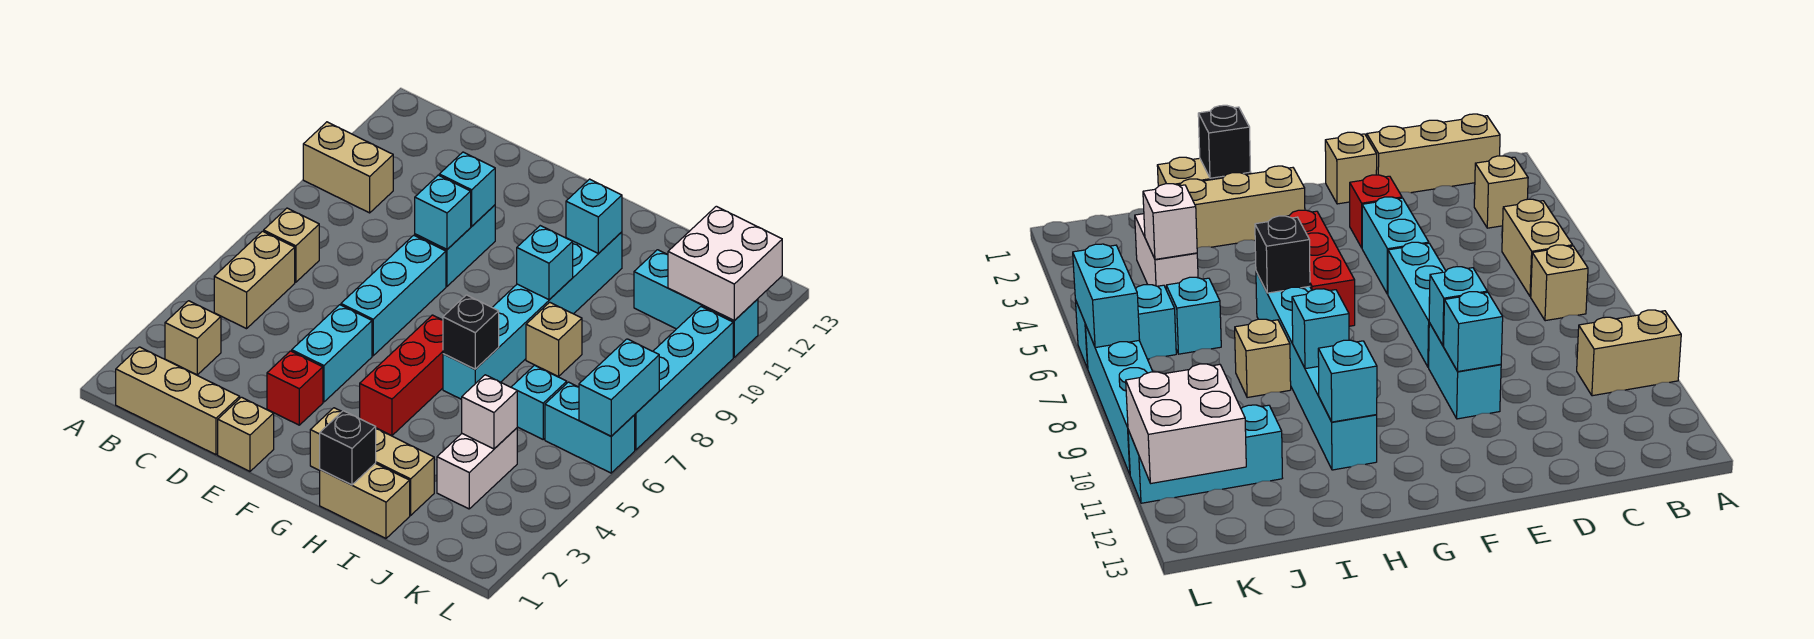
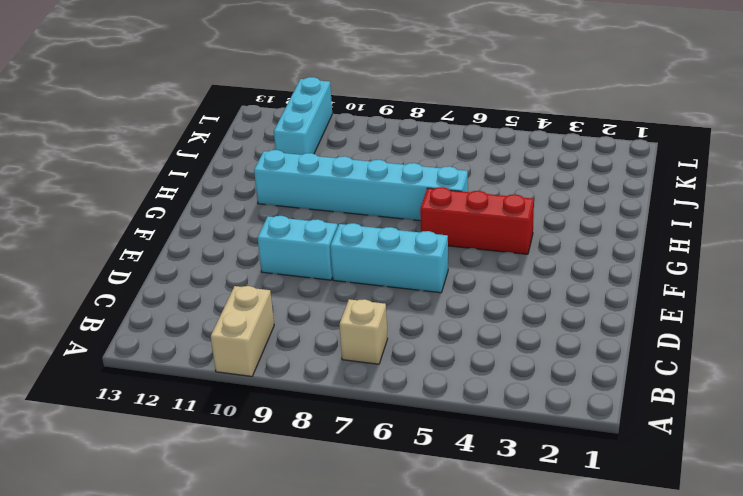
none -> tan brick B1:D1 level 1
none -> tan brick B3 level 1
none -> tan brick B5:B6 level 1

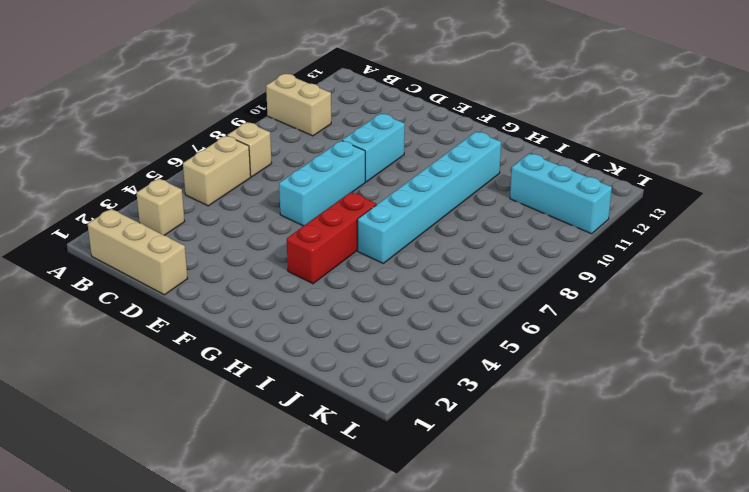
none -> tan brick E1 level 1
none -> red brick E3 level 1
none -> cyan brick E4:E5 level 1

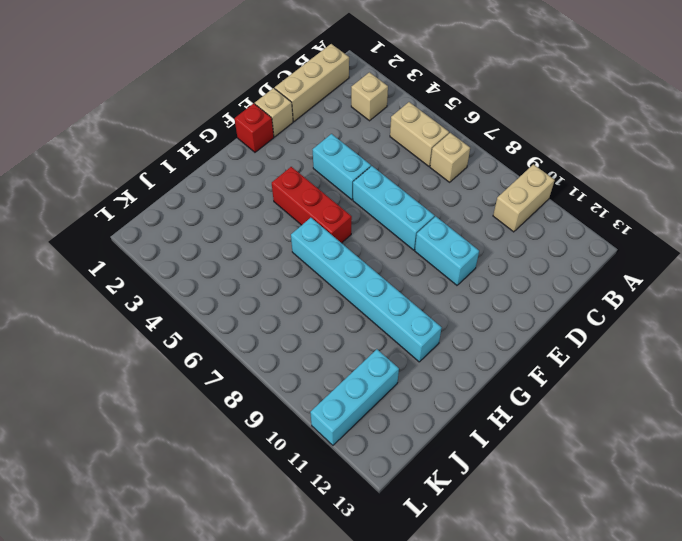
red brick F1 level 1 -> red brick E3 level 1
none -> tan brick G2:I2 level 1
none -> tan brick H1:I1 level 1
none -> tan brick I8 level 1

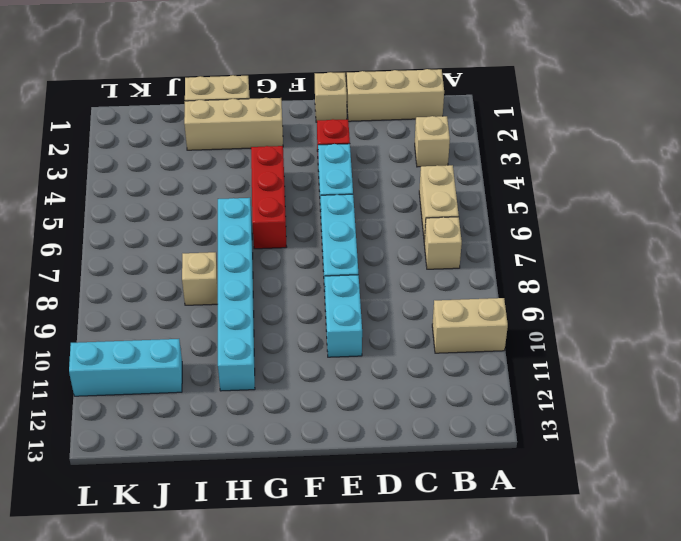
none -> white brick J3:J4 level 1
none -> cyan brick J6 level 1
none -> cyan brick K6:L6 level 1

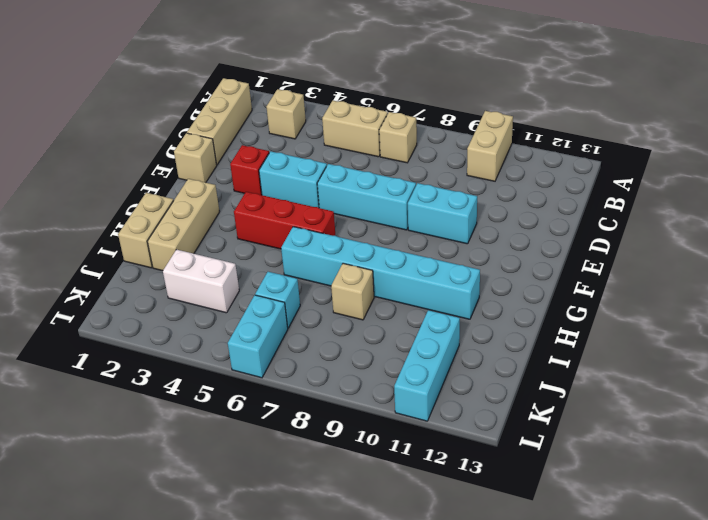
none -> cyan brick L7:L10 level 1
none -> cyan brick E9 level 2
none -> cyan brick E10 level 2

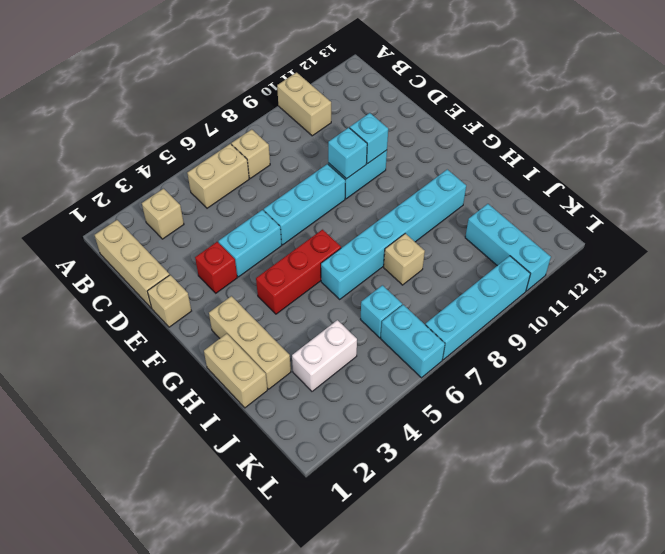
none -> black brick H1 level 2
none -> black brick H6 level 2
none -> cyan brick H9 level 2

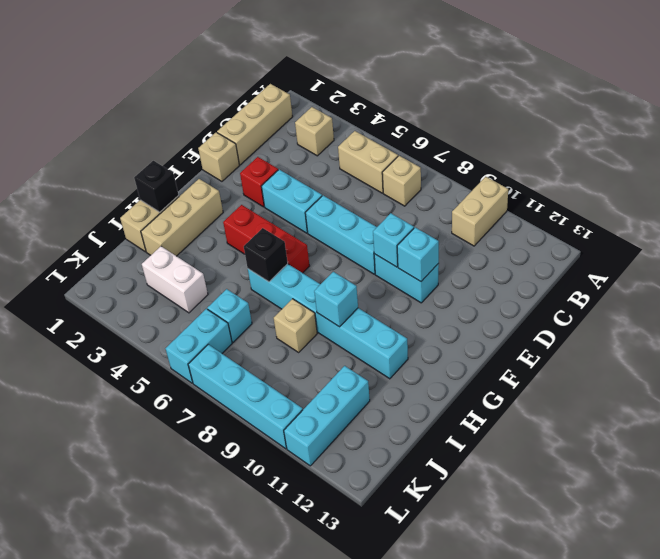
none -> cyan brick H11 level 2
none -> white brick J4 level 2
none -> white brick K11:L12 level 2

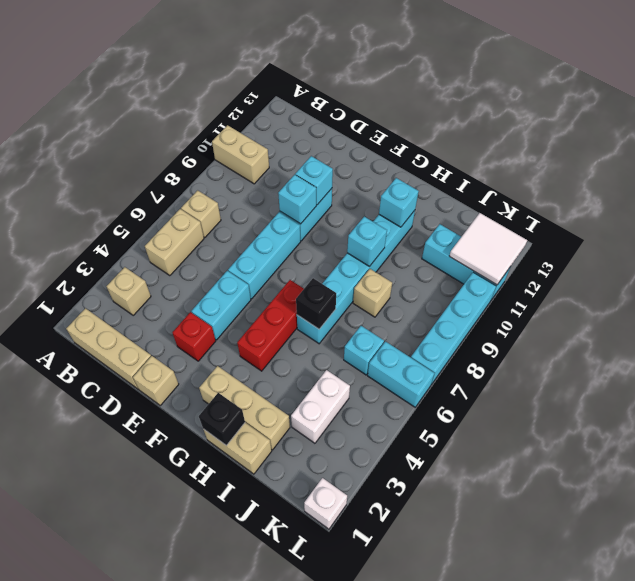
white tile K11:L12 level 2 -> white brick K11:L12 level 2
white brick L1 level 1 -> white brick J4 level 2
none -> cyan brick L6:L7 level 2

